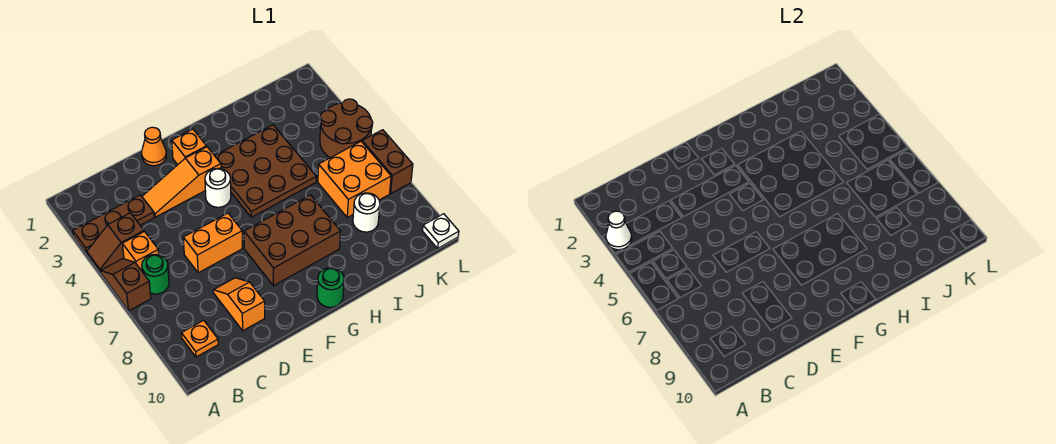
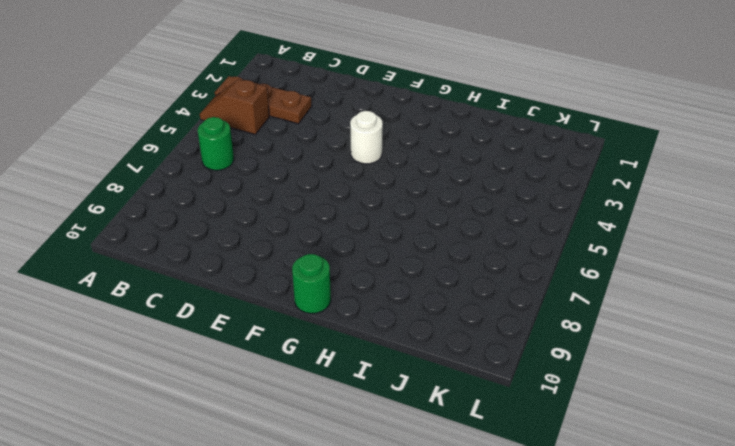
none -> brown slope A5:A6 level 1 top 6
none -> orange brick B5 level 1
none -> orange plate B9 level 1

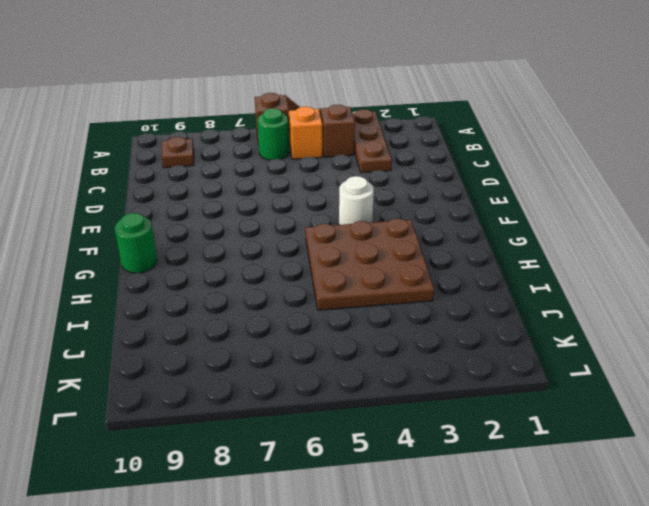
brown plate B9 level 1 -> orange plate B9 level 1
none -> orange slope D3:F3 level 1 top F
none -> orange brick D6:E6 level 1
none -> orange slope D8:D9 level 1 top 9

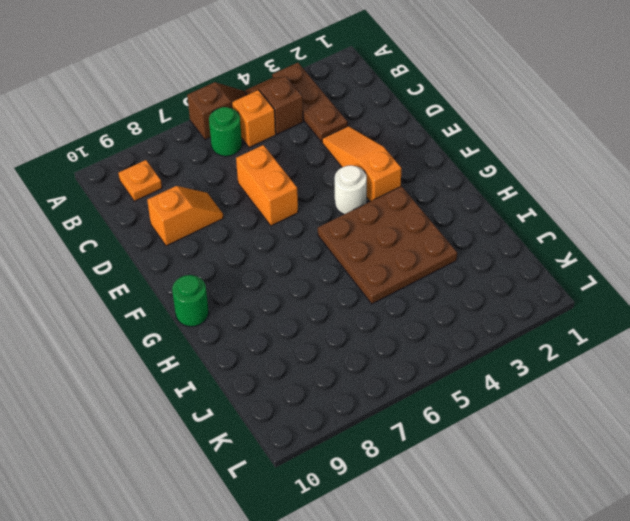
none -> orange cone E1 level 1
none -> orange brick F2 level 1
none -> brown brick F7:H8 level 1

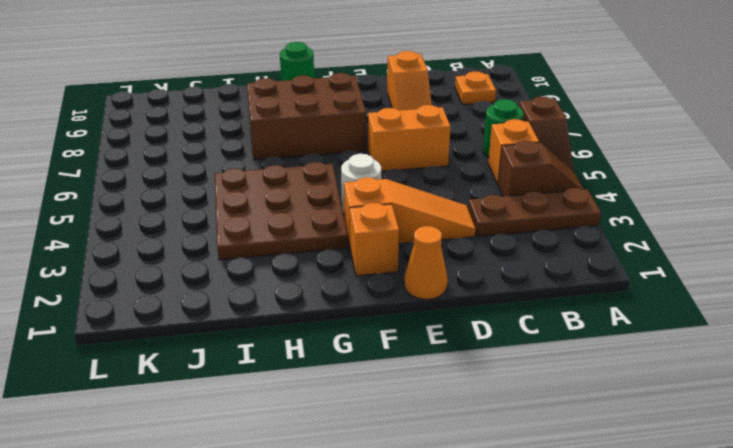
none -> orange brick J6:K7 level 1
none -> white round brick J8 level 1
none -> brown round brick K4:L5 level 1

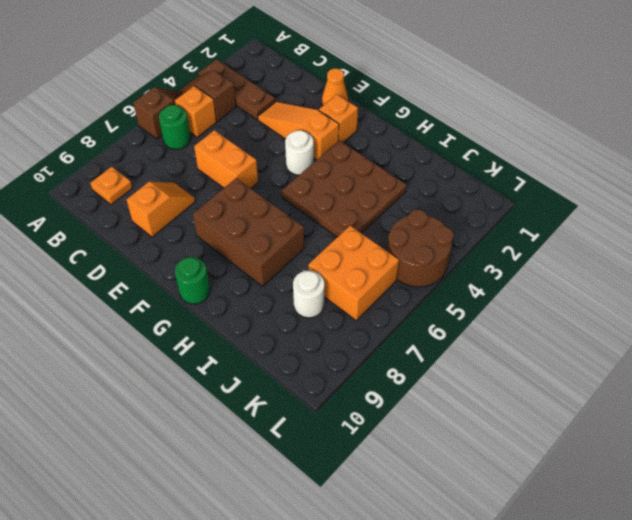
none -> brown brick L6:L7 level 1
none -> white plate L10 level 1
none -> white cone A3 level 2

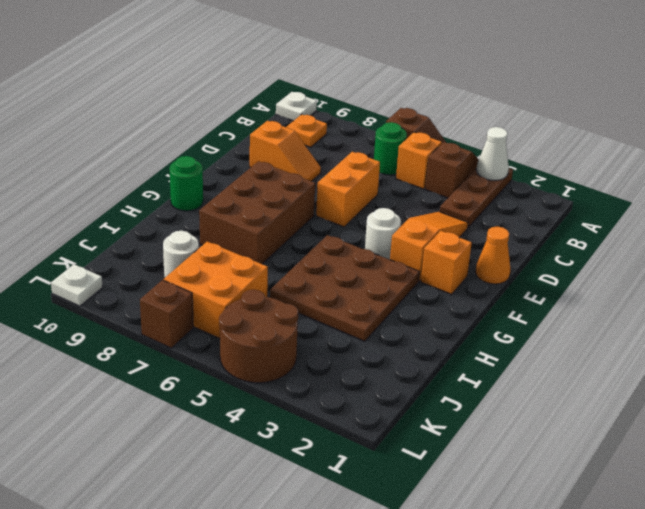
white plate A10 level 1 -> none
brown brick L7 level 1 -> brown brick L6:L7 level 1

